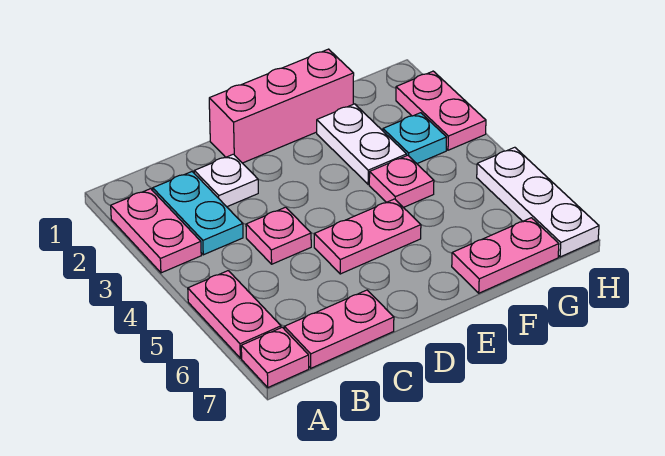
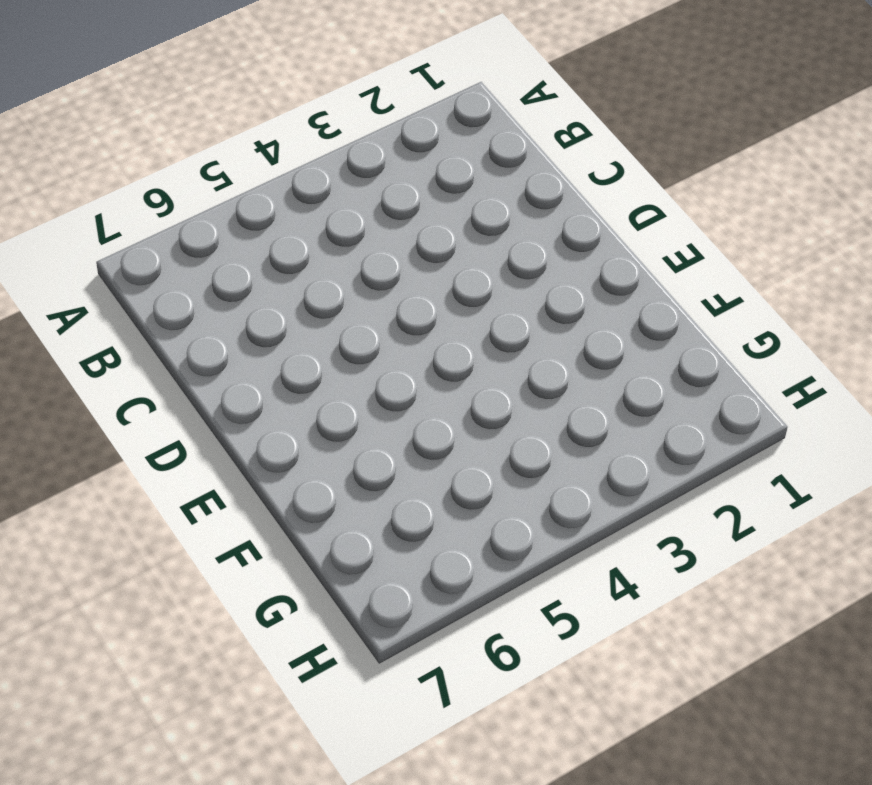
none -> pink plate A2:A3 level 1
none -> pink plate A5:A6 level 1
none -> pink plate A7 level 1

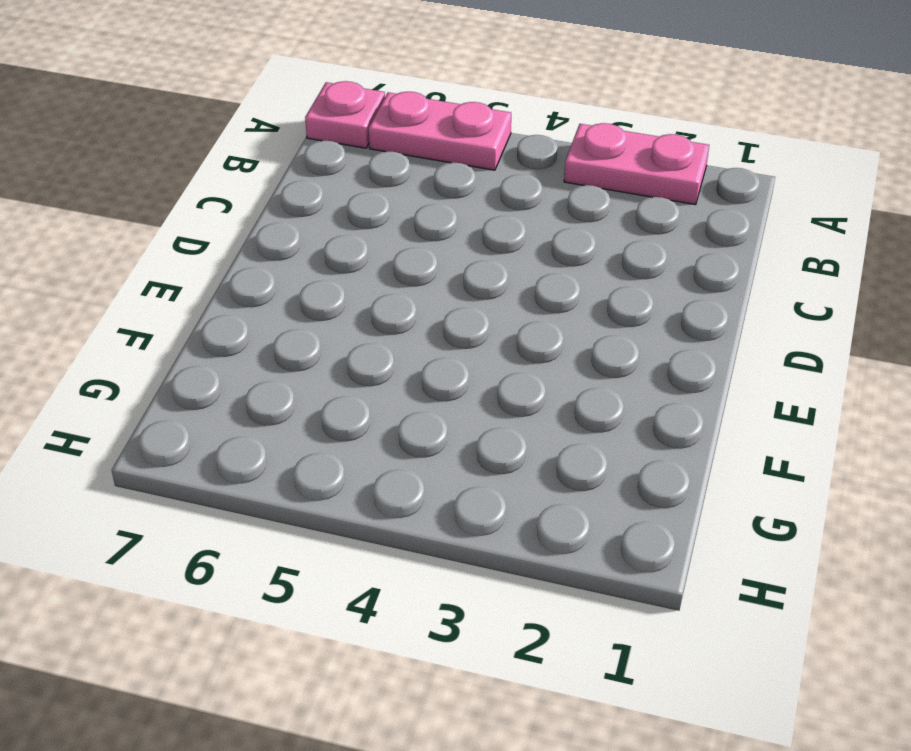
none -> cyan plate B2:B3 level 1
none -> pink plate B7:C7 level 1
none -> white plate C2 level 1

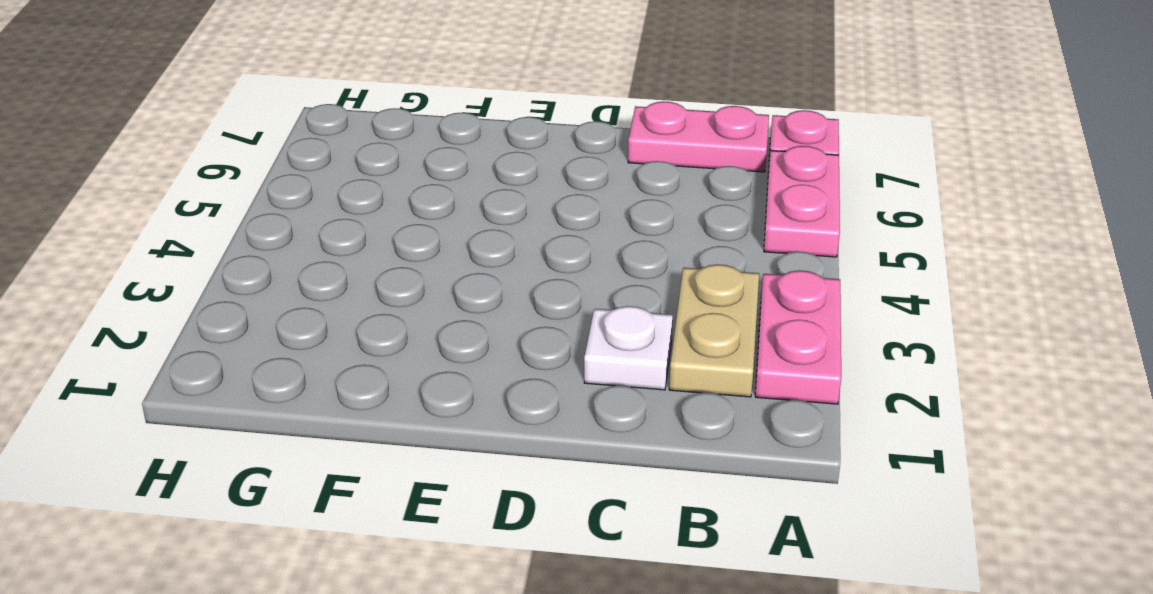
tan plate B2:B3 level 1 -> cyan plate B2:B3 level 1
none -> pink plate C4 level 1
none -> pink brick D1:F1 level 1
none -> pink plate D5:E5 level 1

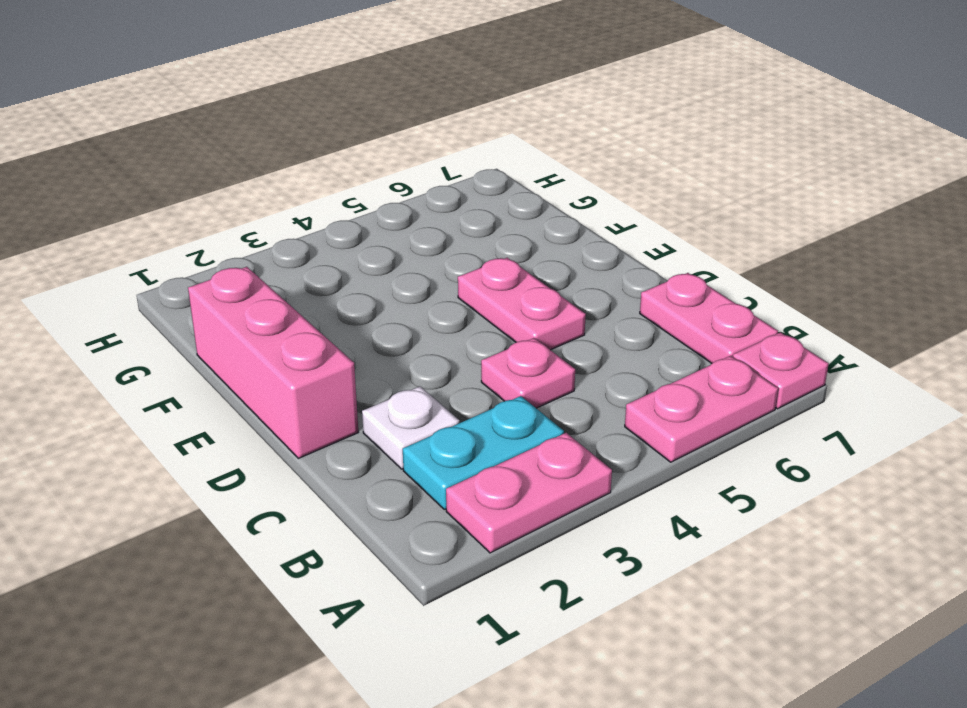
none -> white plate F2:F3 level 1
none -> pink plate F4 level 1
none -> pink plate F7:G7 level 1

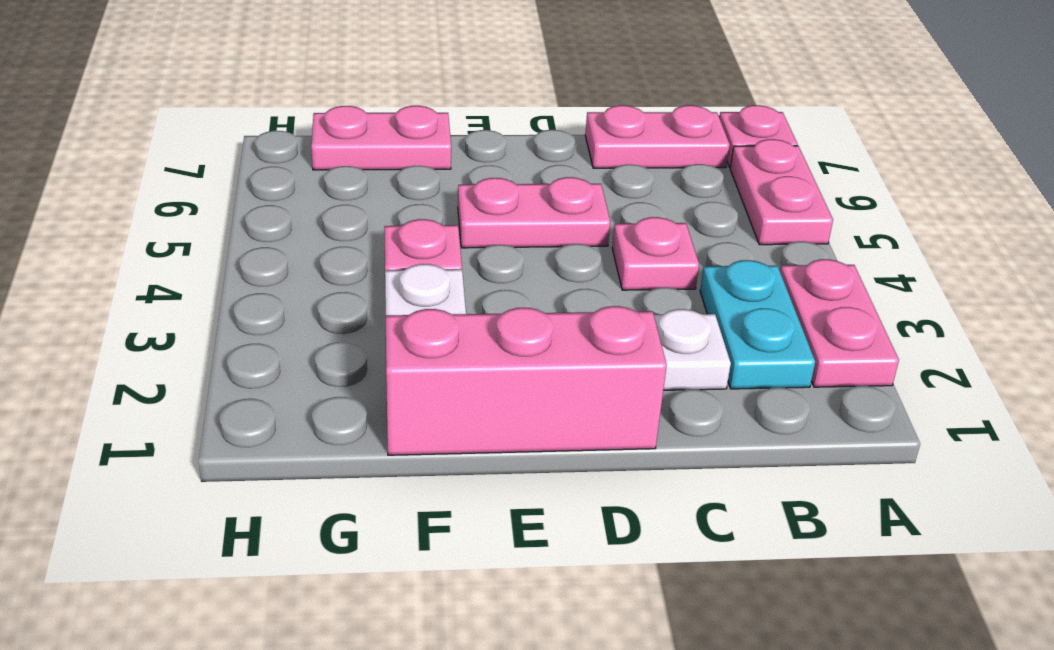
none -> cyan plate G3 level 1
none -> pink plate H2:H3 level 1
none -> white plate H5:H7 level 1

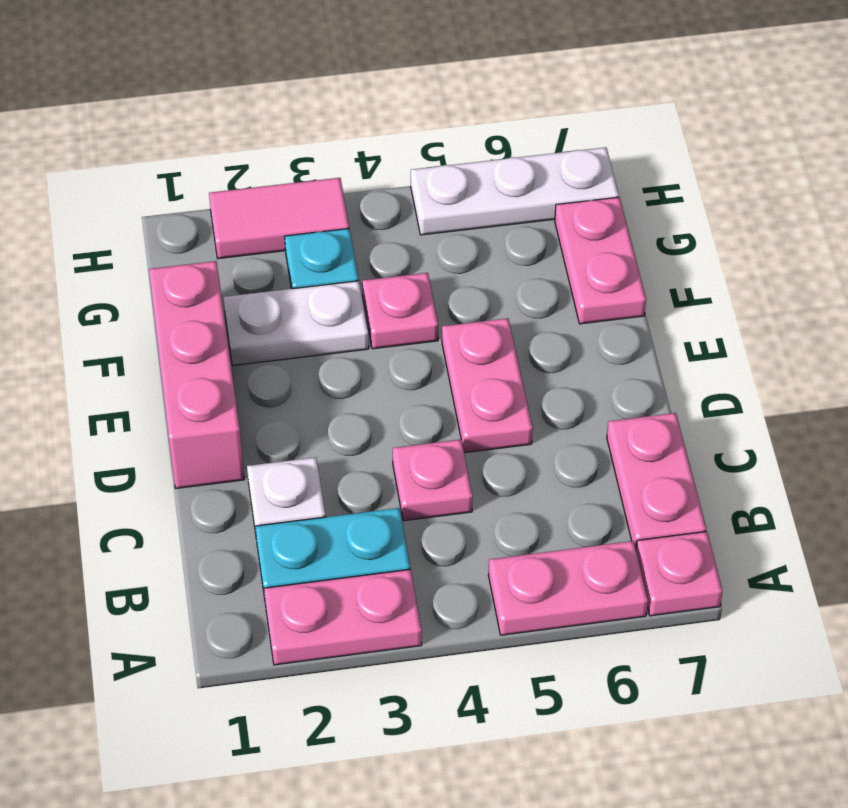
pink tile H2:H3 level 1 -> pink plate H2:H3 level 1

